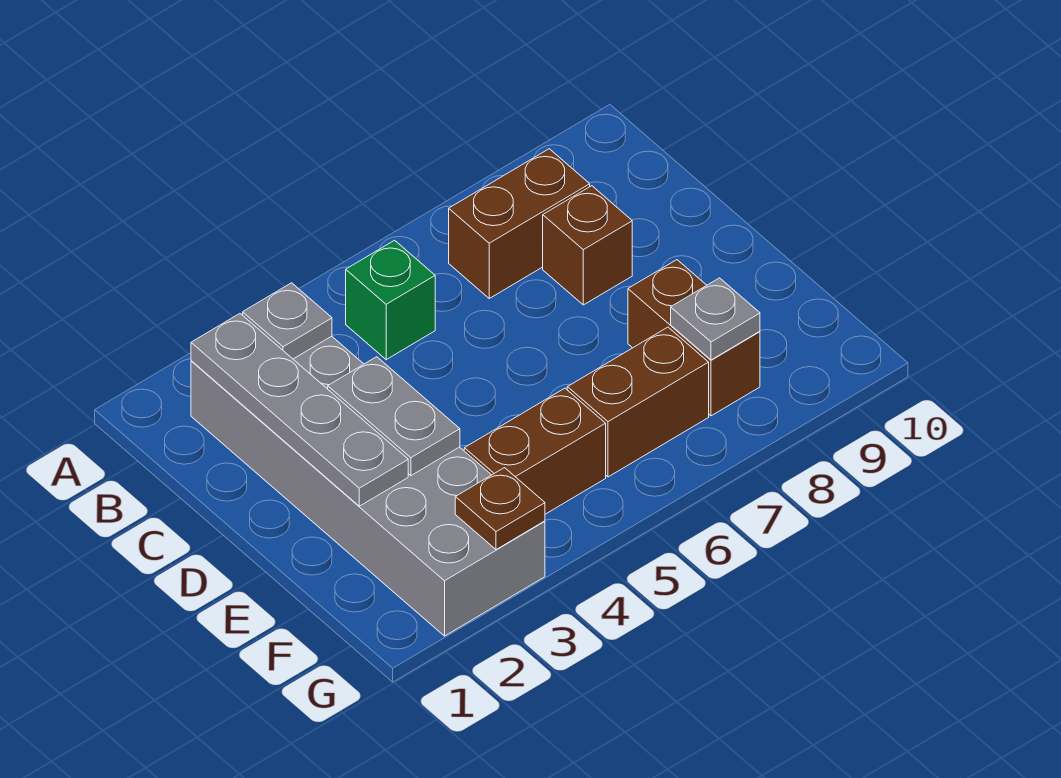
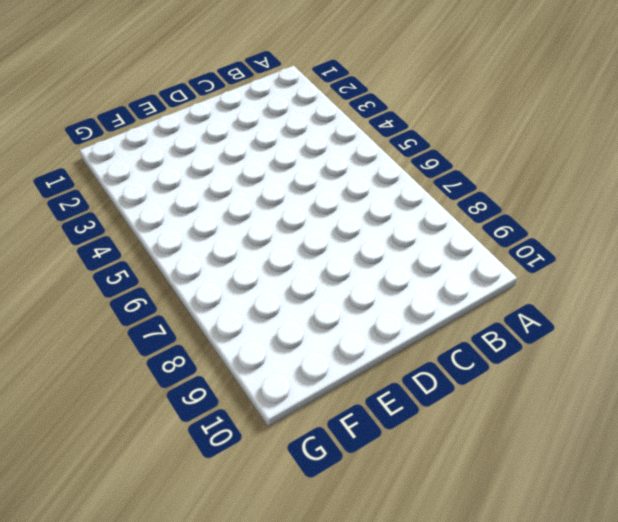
none -> grey brick B2:G3 level 1
none -> green brick B5 level 1
none -> brown brick B7:B8 level 1

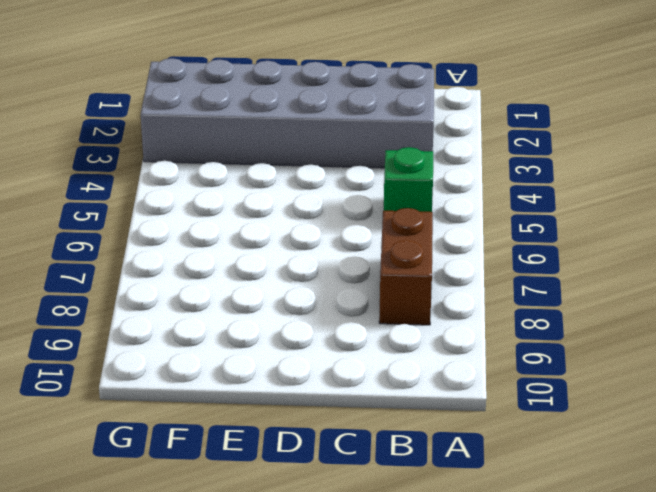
none -> brown brick C8 level 1
none -> brown brick E8:F8 level 1
none -> brown brick F4:F5 level 1

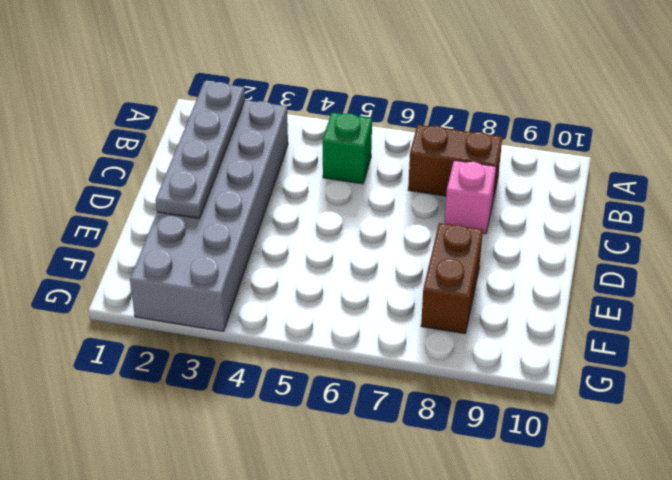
pink brick C8 level 1 -> brown brick C8 level 1
none -> brown brick F4:F5 level 1
none -> brown brick F6:F7 level 1
none -> grey plate B3 level 2

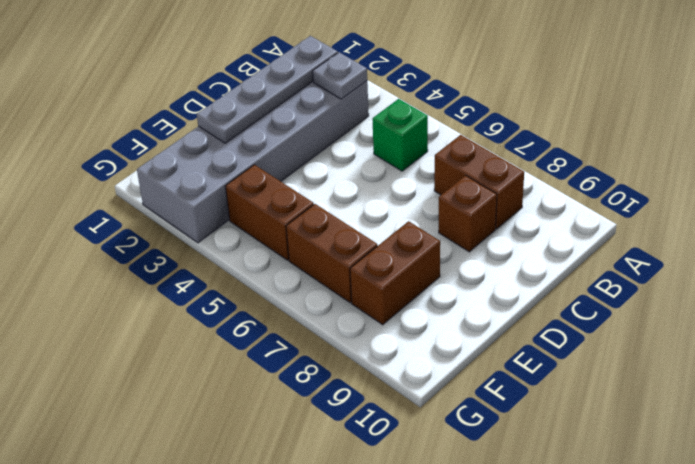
none -> grey plate D3:E3 level 2
none -> grey plate F8 level 2
none -> brown plate G3 level 2

